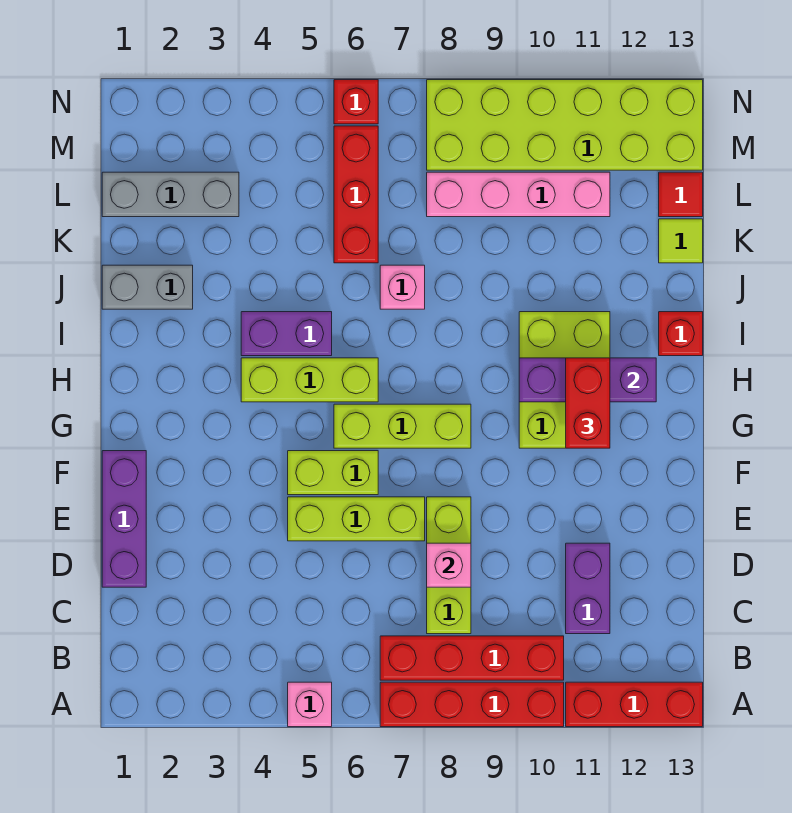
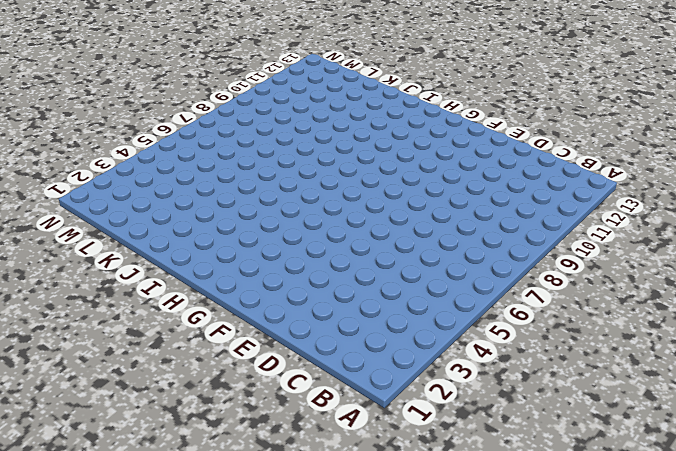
none -> pink brick A5 level 1
none -> red brick A7:A10 level 1
none -> red brick A11:A13 level 1

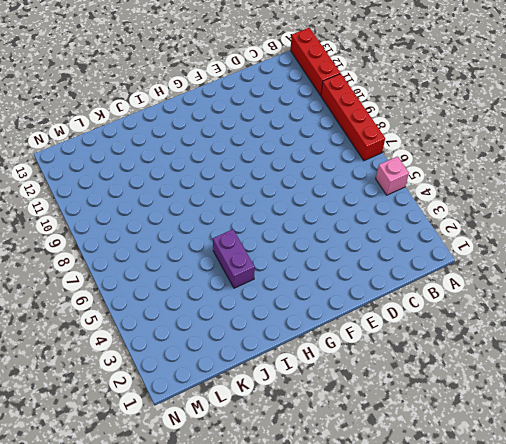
none -> red brick B7:B10 level 1
none -> lime brick C8:E8 level 1
none -> purple brick C11:D11 level 1

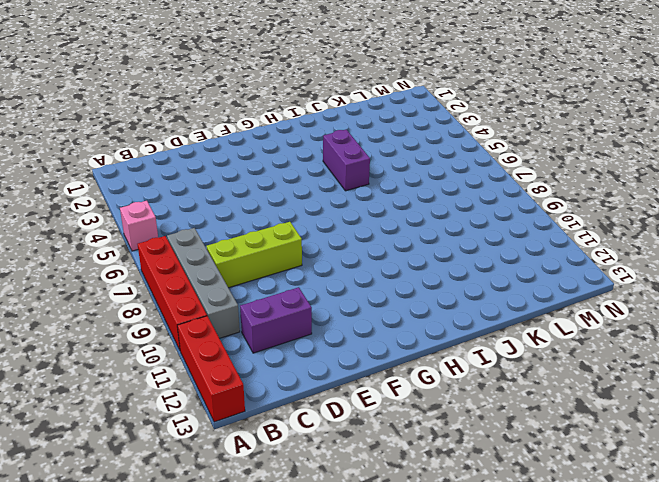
grey brick B7:B10 level 1 -> red brick B7:B10 level 1
none -> purple brick D1:F1 level 1
none -> lime brick E5:E7 level 1
none -> lime brick F5:F6 level 1

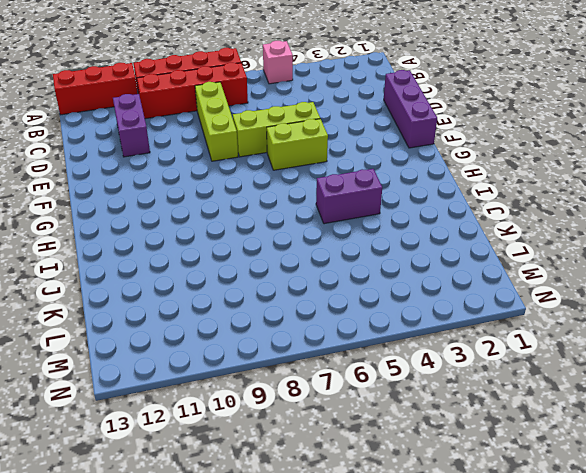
none -> lime brick G6:G8 level 1
none -> lime brick G10:I11 level 1
none -> lime brick H4:H6 level 1

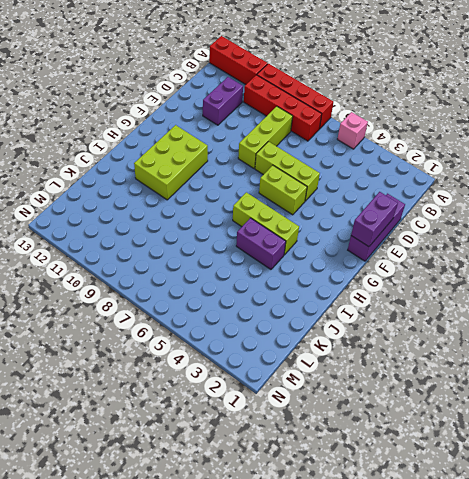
purple brick E1:F1 level 2 -> none
none -> lime brick G6:G8 level 1
none -> red brick I13 level 1
none -> grey brick J1:J2 level 1

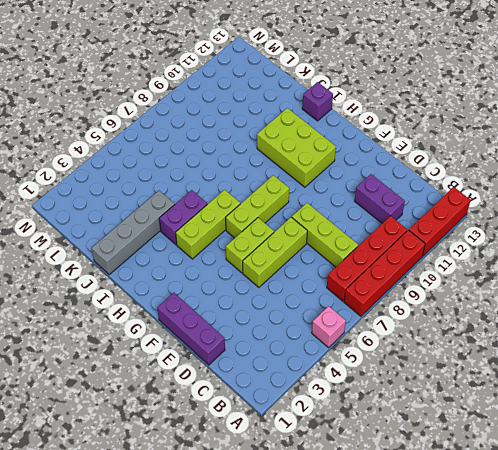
purple brick I13 level 1 -> red brick I13 level 1
grey brick J1:J4 level 1 -> grey brick J1:J2 level 1
none -> pink brick J7 level 1
none -> red brick K6:M6 level 1
none -> lime tile K13 level 1

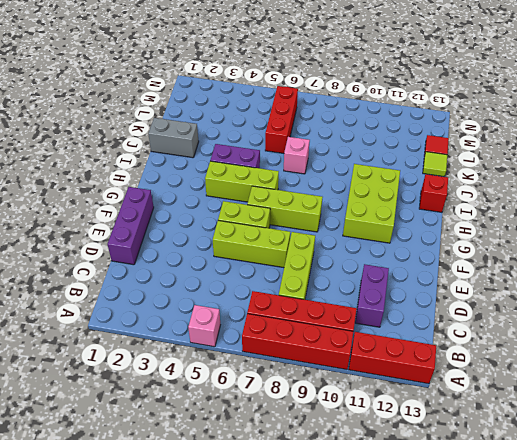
none -> grey brick L1:L3 level 1
none -> pink brick L8:L11 level 1
none -> lime brick M8:N13 level 1

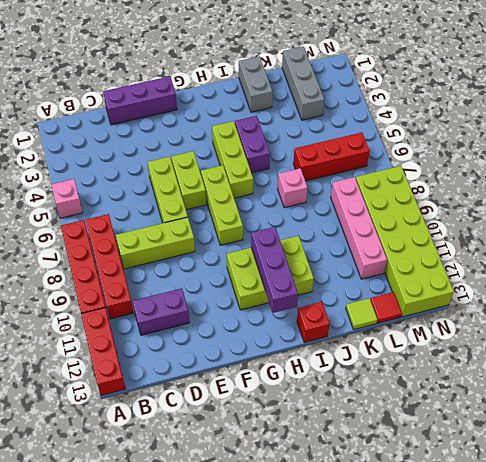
none -> red brick N6 level 1
none -> pink brick D8 level 2
none -> red brick G11:H11 level 3

